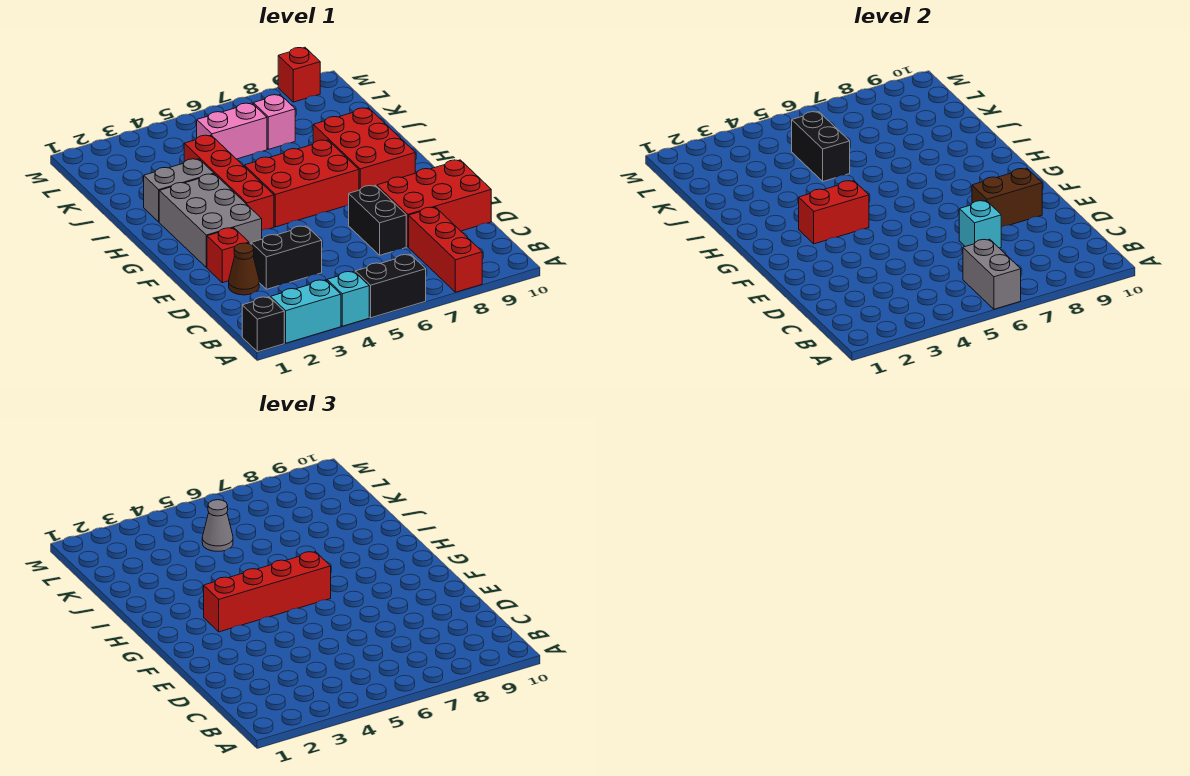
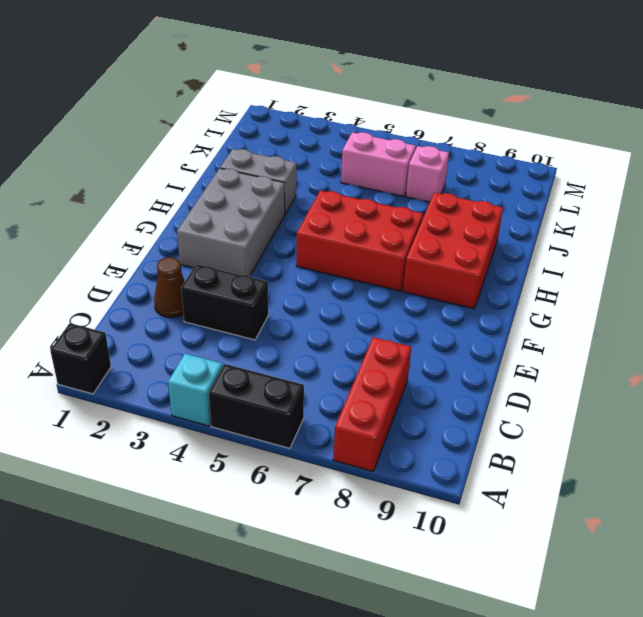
none -> cyan brick A2:A3 level 1
none -> black brick D7:E7 level 1
none -> red brick D8:E10 level 1

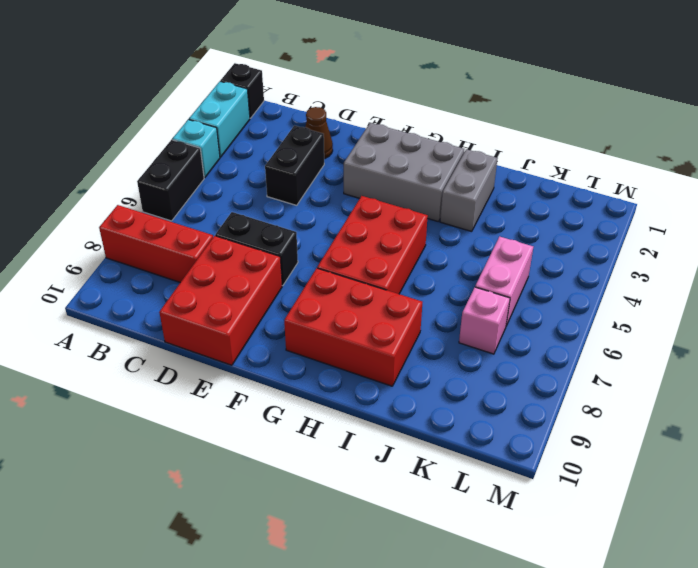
none -> red brick E2 level 1
none -> red brick G4:J4 level 1
none -> red brick M9 level 1

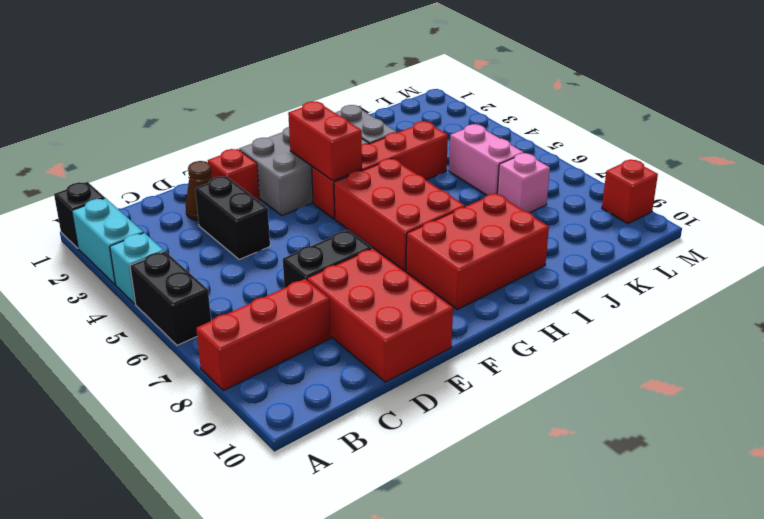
none -> grey brick A6:B6 level 2
none -> cyan brick D7 level 2
none -> brown brick E8:E9 level 2

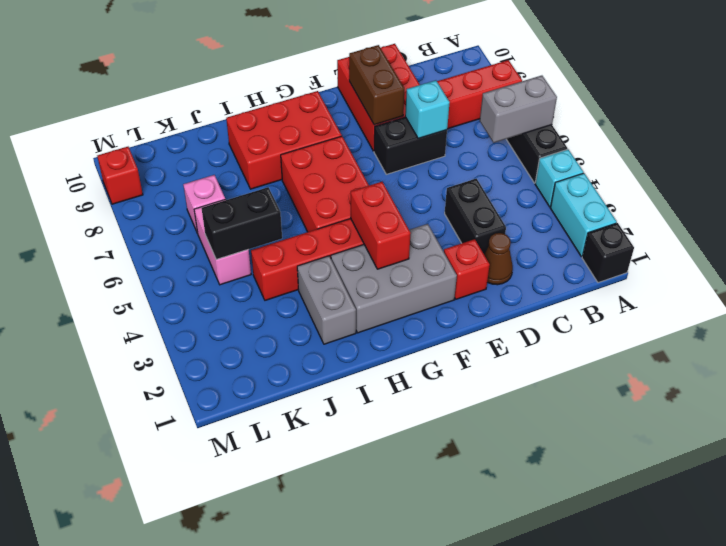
none -> red brick G3:G6 level 3
none -> grey cone K5 level 3

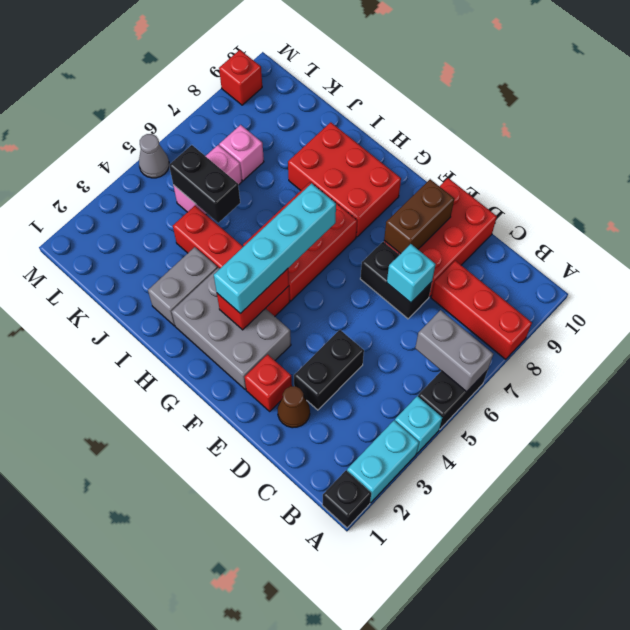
cyan brick G3:G6 level 3 -> red brick G3:G6 level 3
grey cone M5 level 1 -> grey cone K5 level 3

